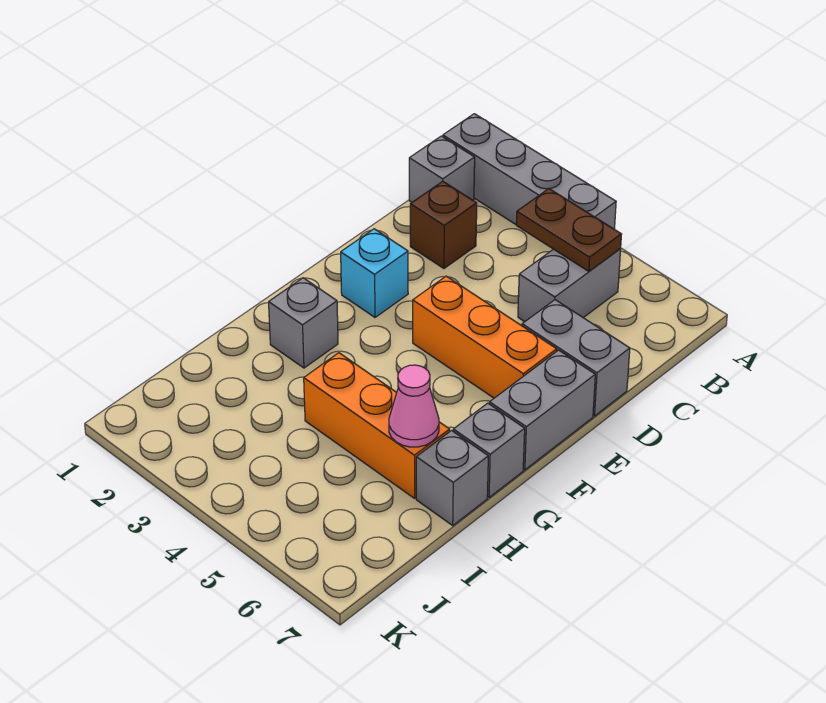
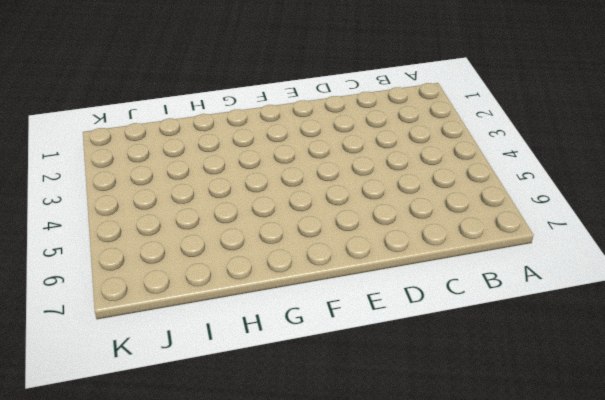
none -> grey brick A1:A4 level 1
none -> grey brick B1 level 1
none -> grey brick B5:C5 level 1

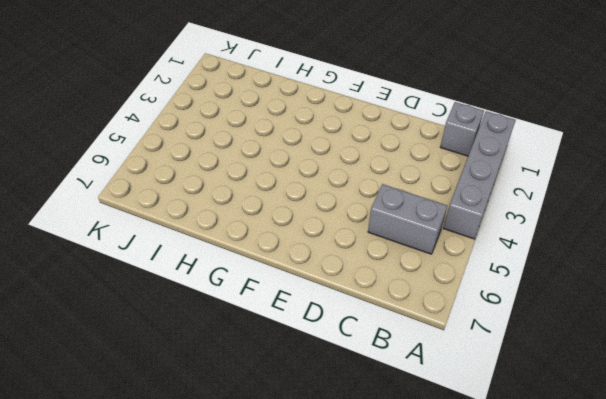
none -> brown brick C2 level 1
none -> grey brick D6:D7 level 1
none -> cyan brick E2 level 1

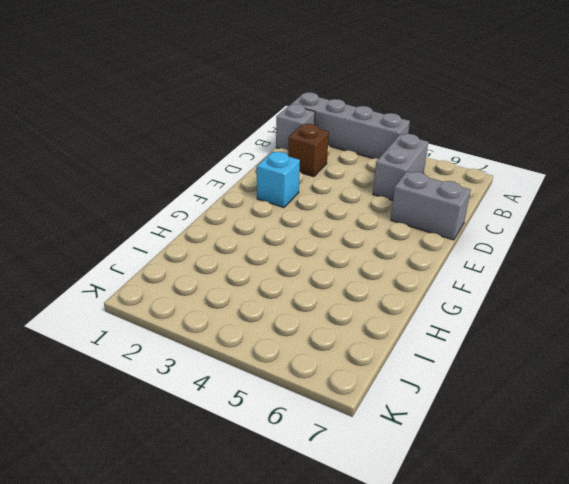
none -> orange brick E4:E6 level 1
none -> grey brick E7:F7 level 1
none -> grey brick G2 level 1

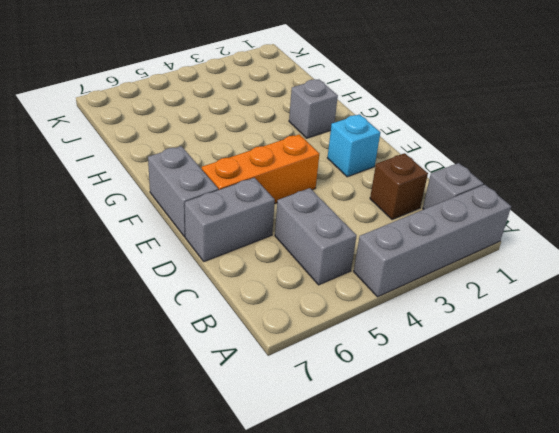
none -> grey brick G7 level 1
none -> orange brick H4:H6 level 1
none -> grey brick H7 level 1

